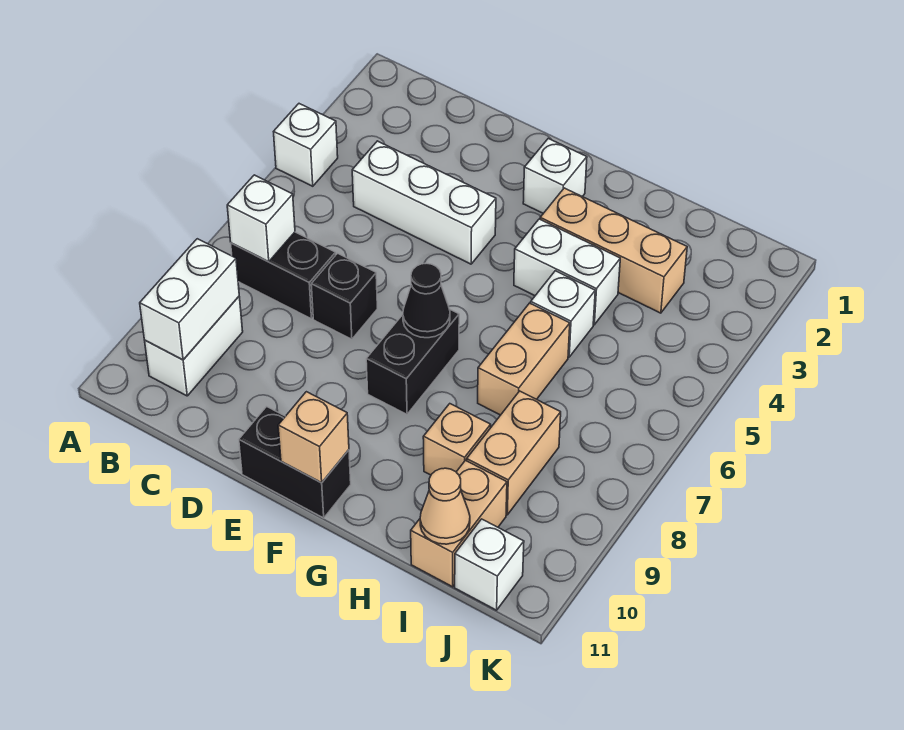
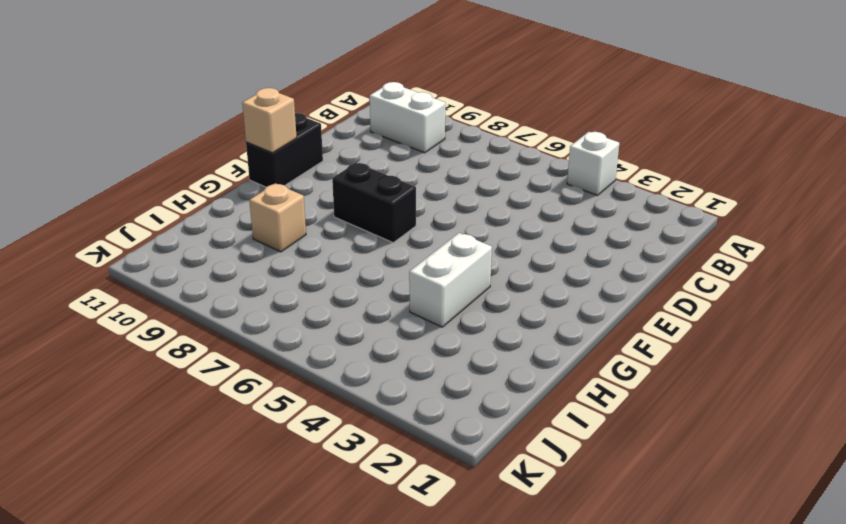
none -> black brick B7:C7 level 1
none -> white brick C4:E4 level 1
none -> black brick D7 level 1

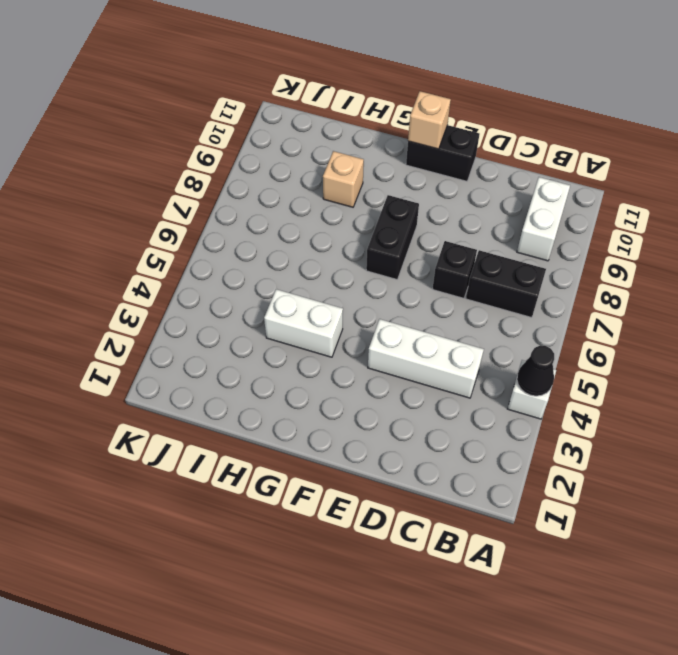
black cone A4 level 2 -> black cone F7 level 2
none -> white brick F2 level 1
none -> tan brick G3:I3 level 1
none -> white brick H5 level 1

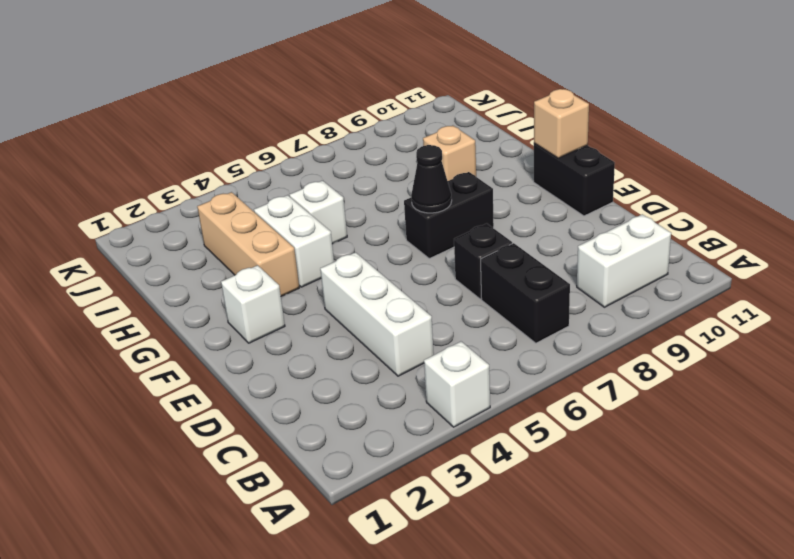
none -> tan brick H6:H7 level 1
none -> tan brick I8:I9 level 1
none -> tan brick I10:I11 level 1

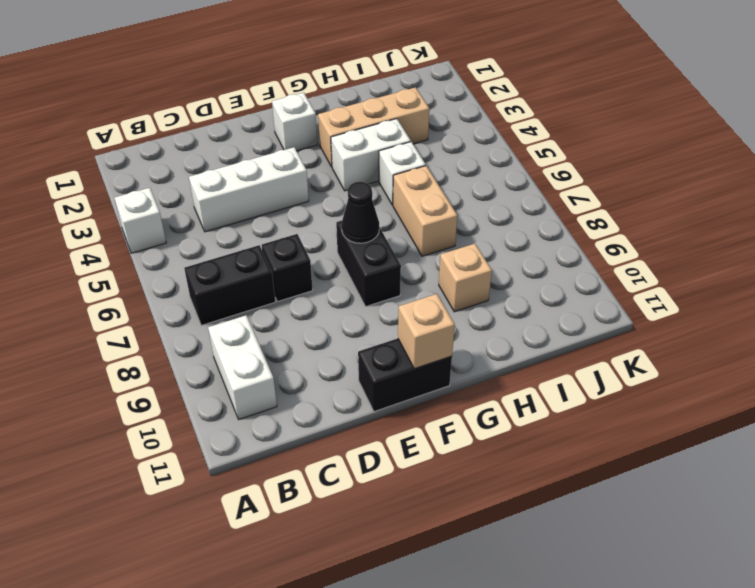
none -> tan brick I8:I9 level 1
none -> tan brick I10:I11 level 1
none -> white brick J11 level 1

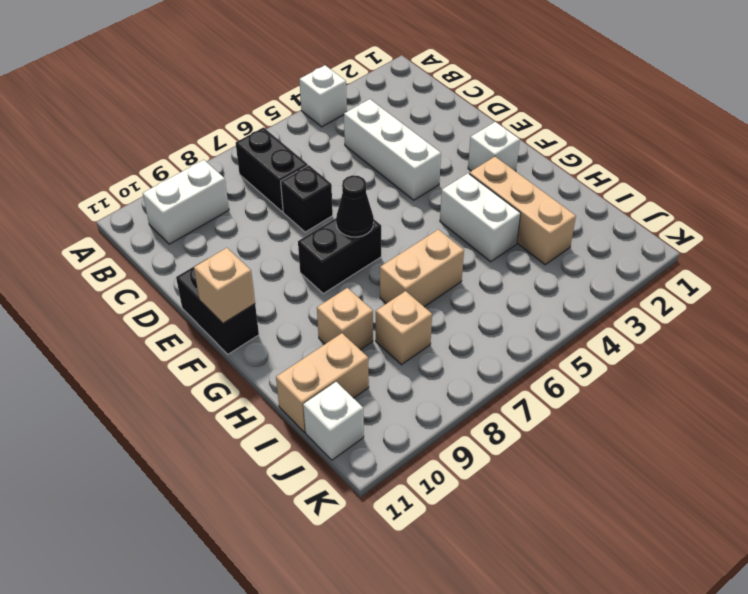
tan brick I8 level 1 -> tan brick I8:I9 level 1
none -> white brick H5 level 1
none -> white brick B7 level 2
none -> white brick B9:B10 level 2

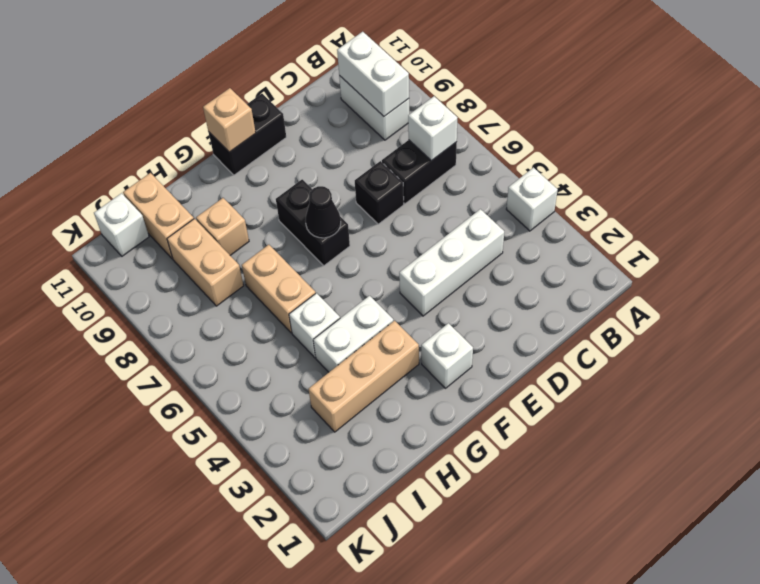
none -> tan cone I11 level 2

